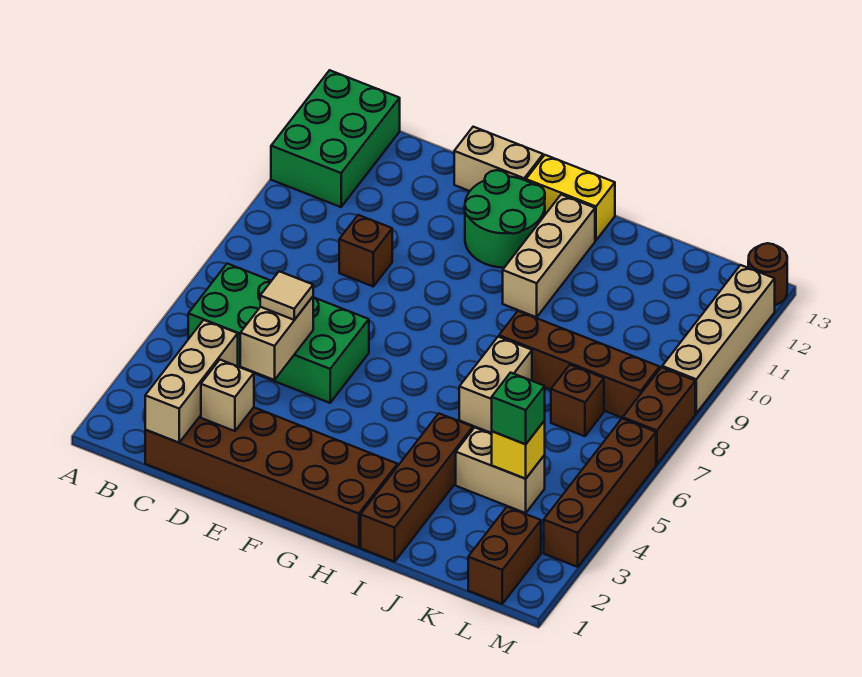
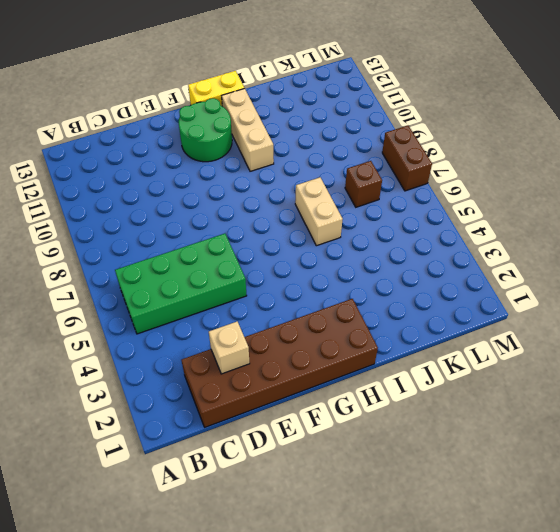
none -> green brick A11:B13 level 1
none -> brown brick D9 level 1
none -> tan brick E13:F13 level 1

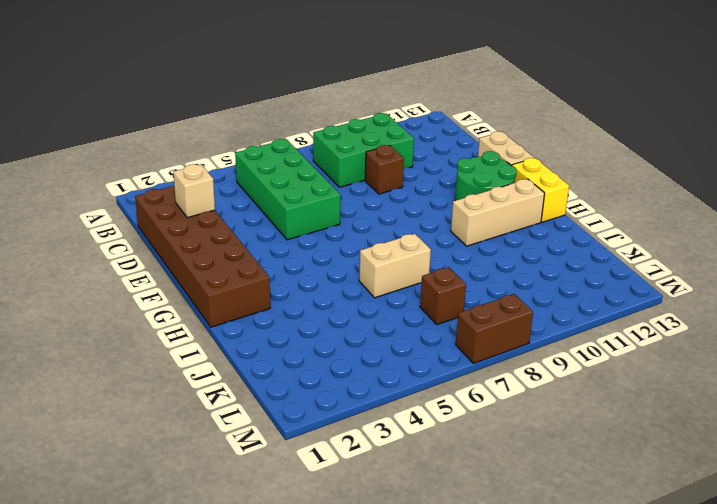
green brick B8:C10 level 1 -> green brick A11:B13 level 1
none -> brown brick I1:I4 level 1
none -> brown brick I8:L8 level 1
none -> tan brick J4:K4 level 1

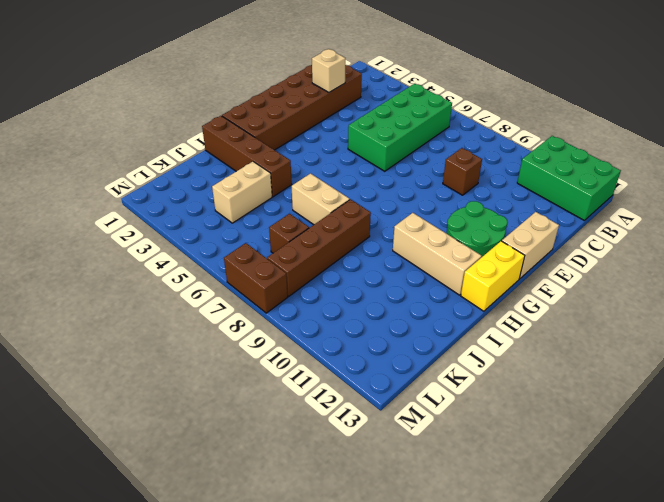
none -> brown brick L1:L2 level 1
none -> brown brick M3:M6 level 1
none -> tan brick M9:M12 level 1

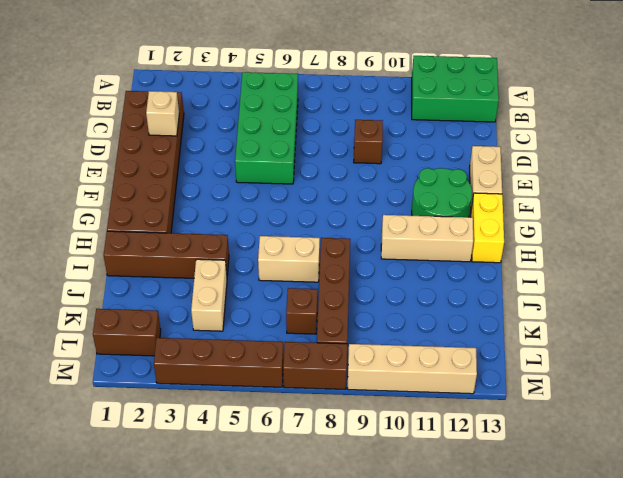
none -> brown round brick M13 level 1
none -> tan brick C1:C3 level 2
none -> tan brick D4:D5 level 2

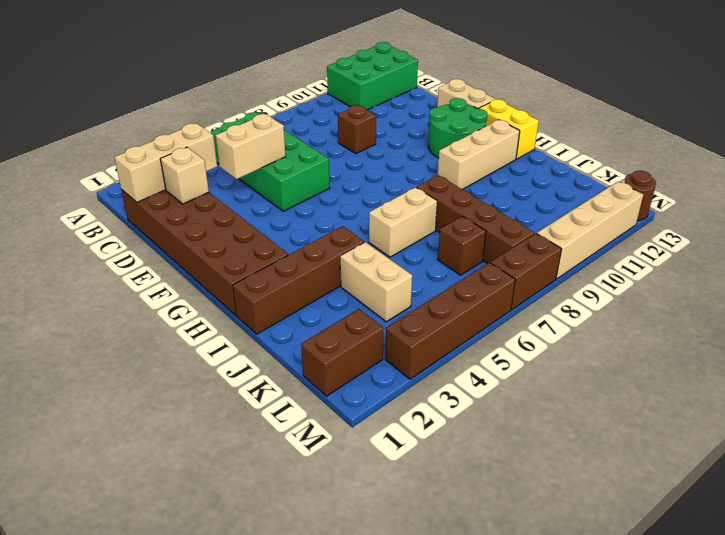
none -> yellow brick K4 level 2
none -> tan tile D5 level 3
none -> green brick K4 level 3

